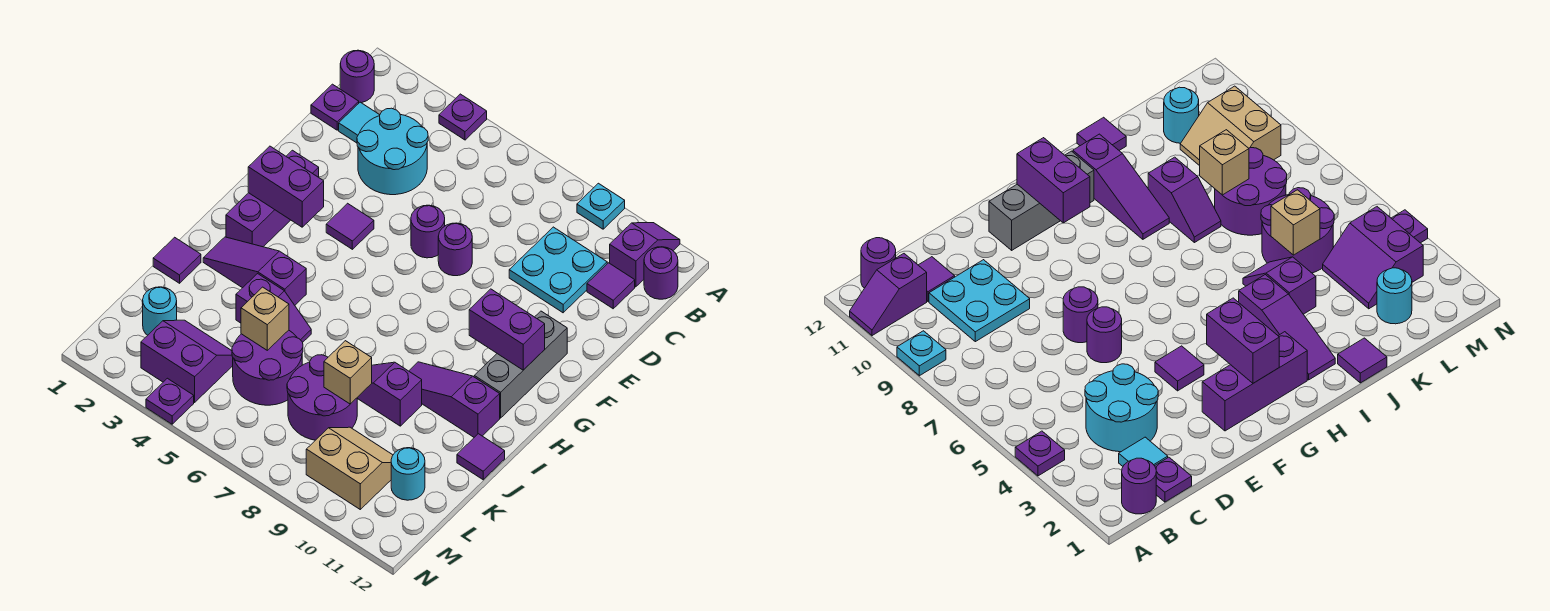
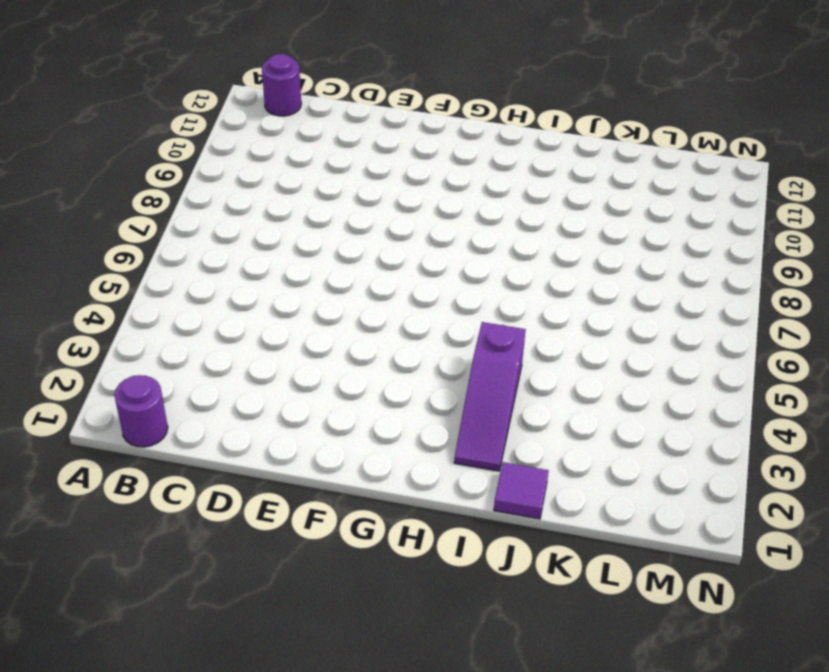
none -> purple plate A4 level 1
none -> cyan plate A9 level 1
none -> purple slope A11:B11 level 1 top B
none -> purple plate C1 level 1

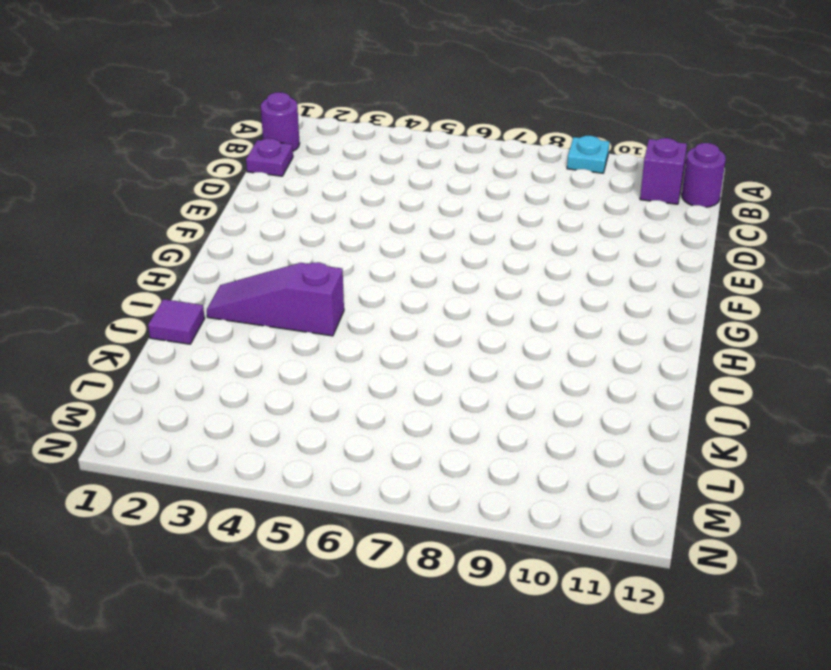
none -> purple plate A4 level 1
none -> cyan tile C2 level 1
none -> cyan round brick C3:D4 level 1
none -> cyan plate C9:D10 level 1

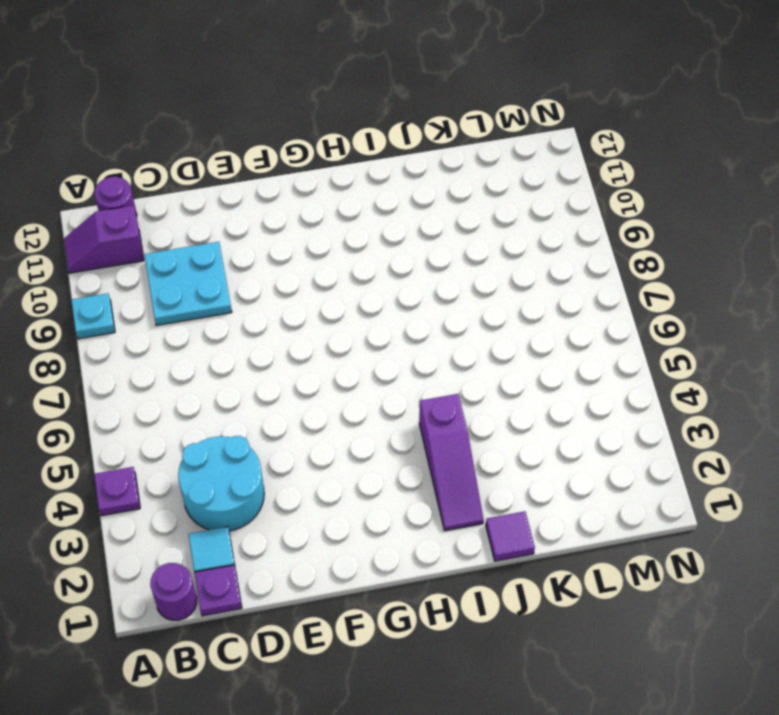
none -> purple tile C11 level 1
none -> purple round brick E6 level 1
none -> purple round brick E7 level 1
none -> purple brick F2:H2 level 1

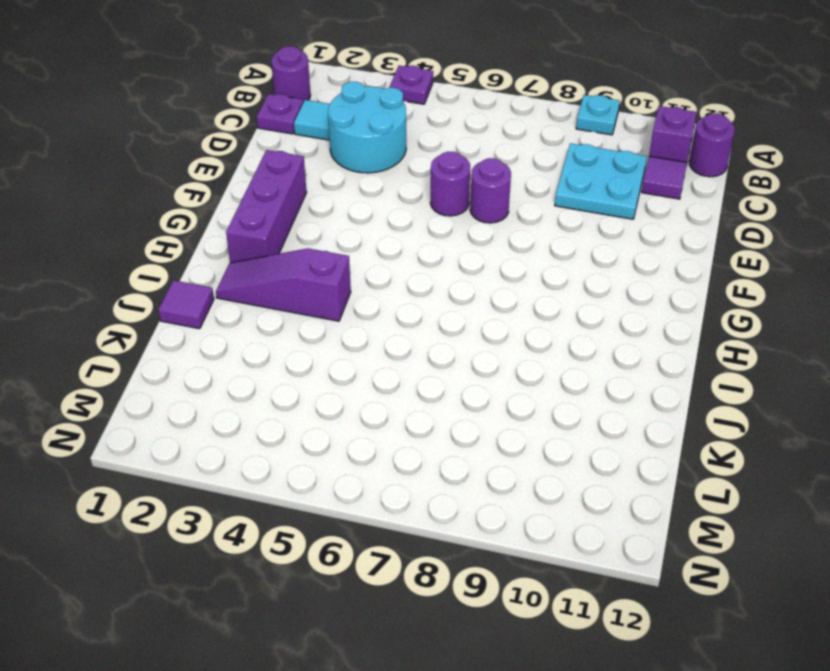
none -> purple tile F4 level 1
none -> grey brick F11:H11 level 1
none -> purple slope I9:I11 level 1 top 11
none -> purple slope J4:J5 level 1 top 4

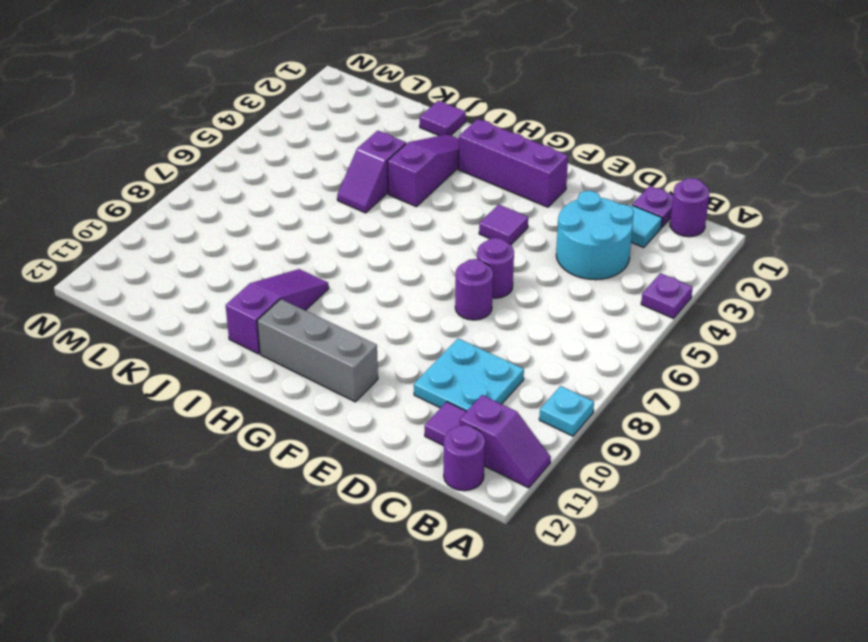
none -> purple slope J8:J9 level 1 top 9
none -> purple tile J12 level 1
none -> purple round brick K5:L6 level 1
none -> purple round brick K7:L8 level 1

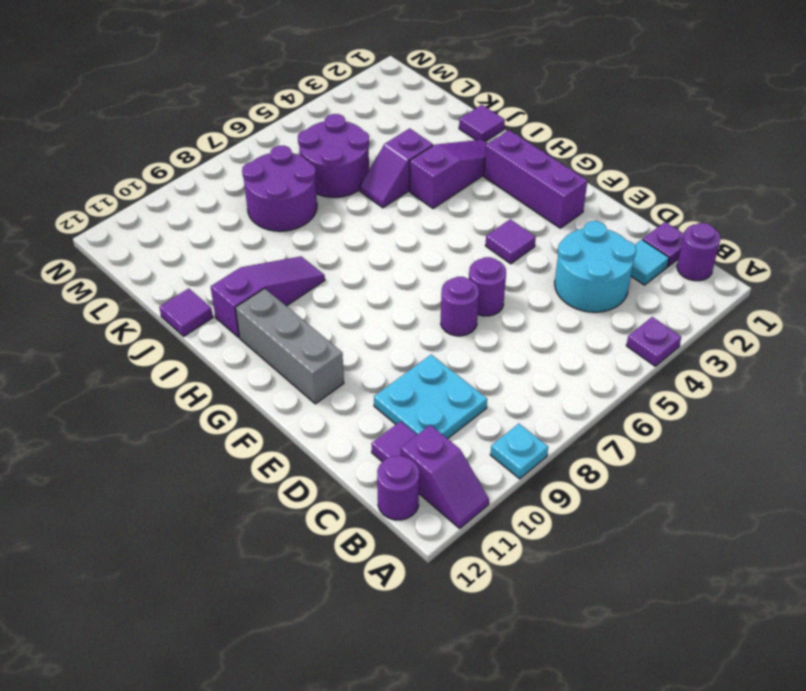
none -> purple slope J8:J9 level 1 top 9
none -> cyan round brick L2 level 1
none -> purple slope L3:M4 level 1 top M
none -> tan slope L9:M10 level 1 top M

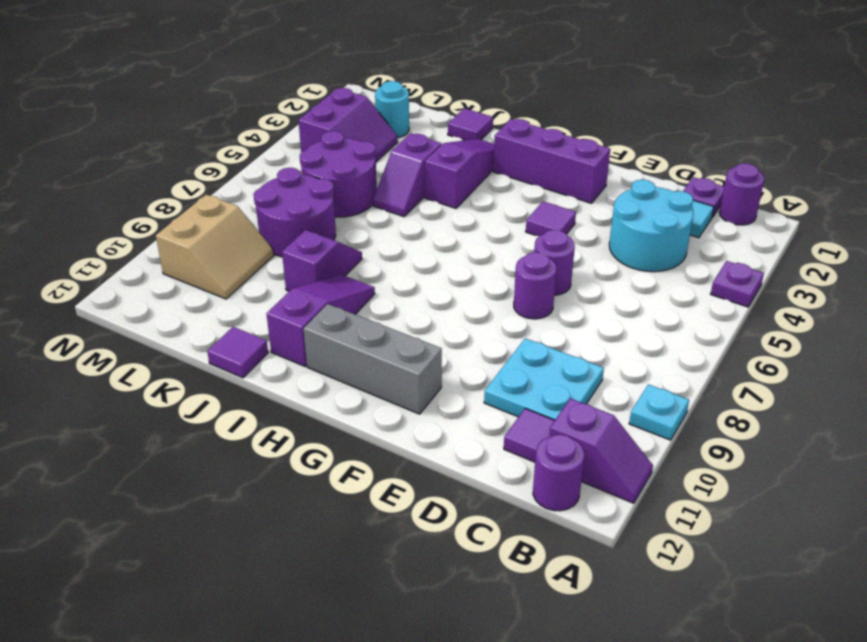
none -> cyan round brick L11 level 1
none -> purple plate N4 level 1
none -> purple brick G2:G3 level 2
none -> purple brick G10:G11 level 2

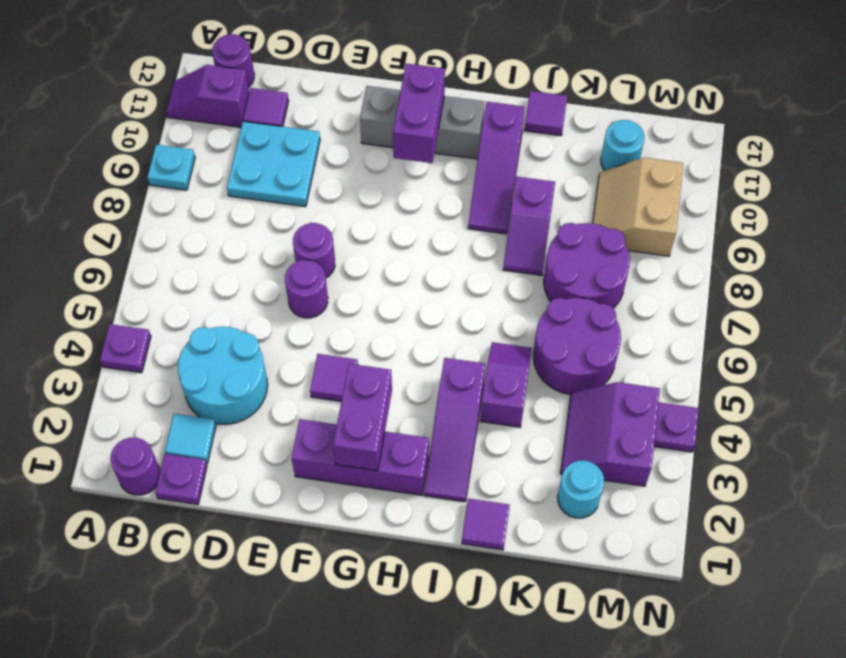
none -> tan brick K5 level 2
none -> tan brick K8 level 2

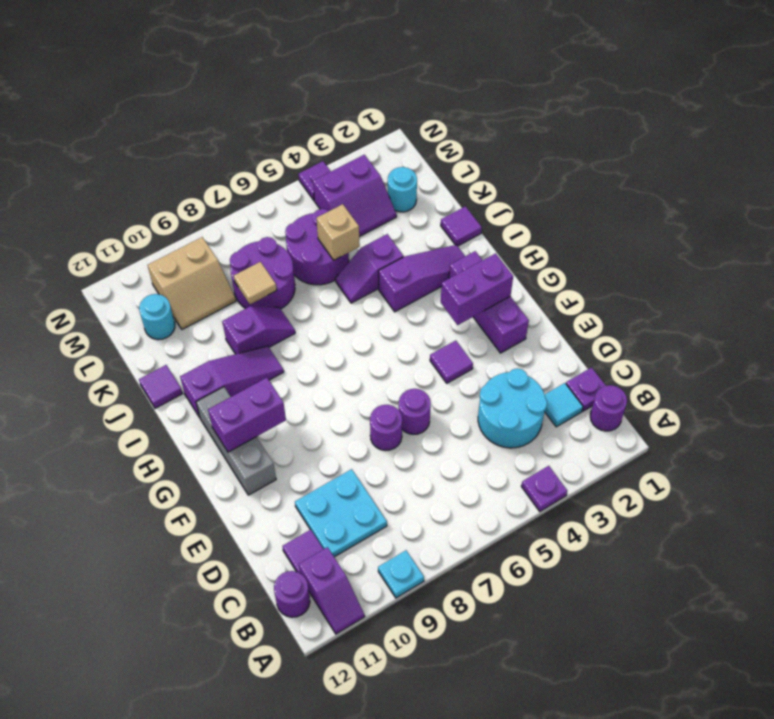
tan tile K8 level 2 -> tan brick K8 level 2

